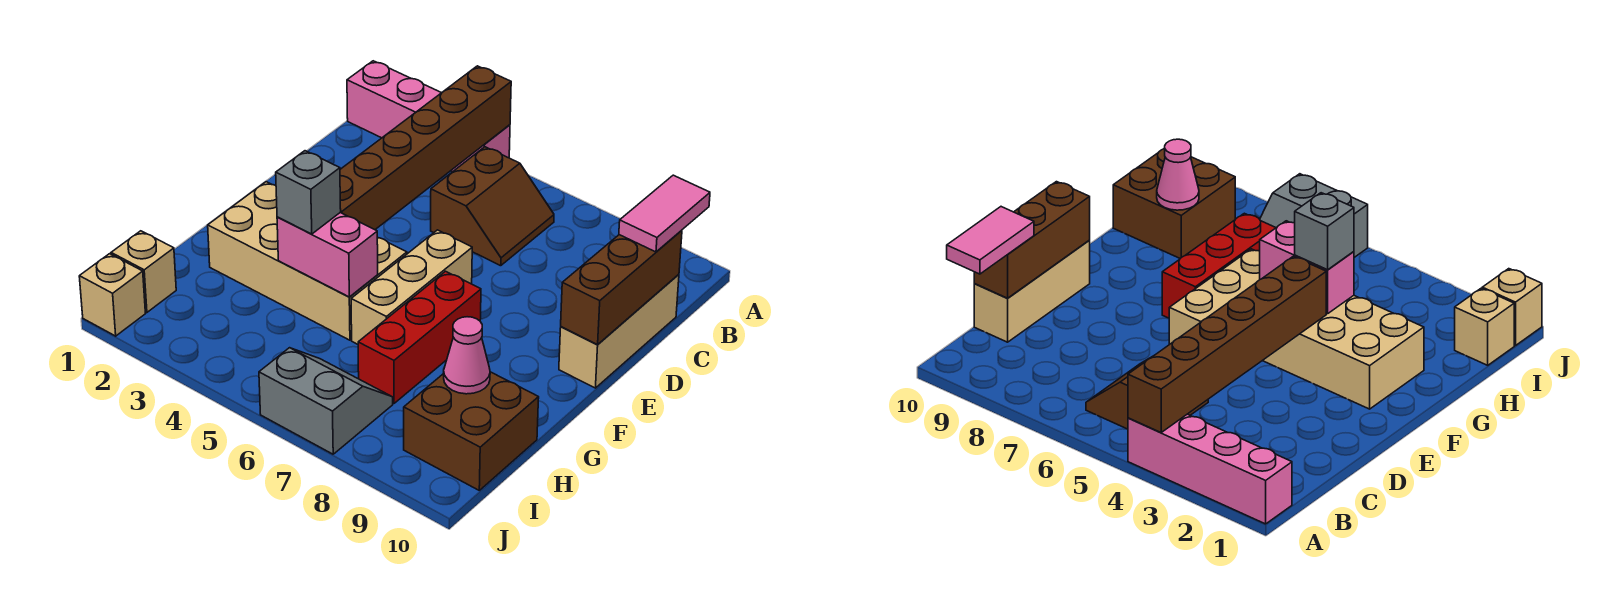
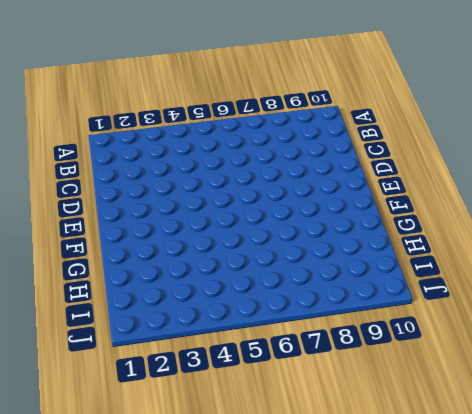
none -> pink brick A1:A4 level 1
none -> brown slope B5:C6 level 1 top 5
none -> tan brick C10:E10 level 1

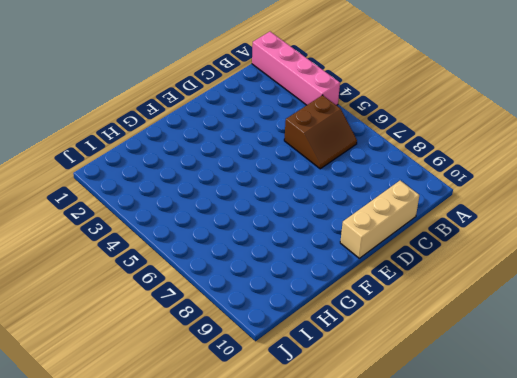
none -> tan brick E6:G6 level 1
none -> tan brick F2:G5 level 1
none -> red brick F7:H7 level 1

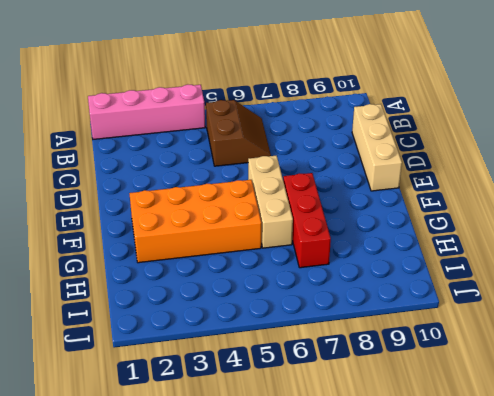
orange brick F2:G5 level 1 -> tan brick F2:G5 level 1
none -> brown brick H9:I10 level 1
none -> tan brick I1 level 1
none -> grey slope I6:J7 level 1 top J

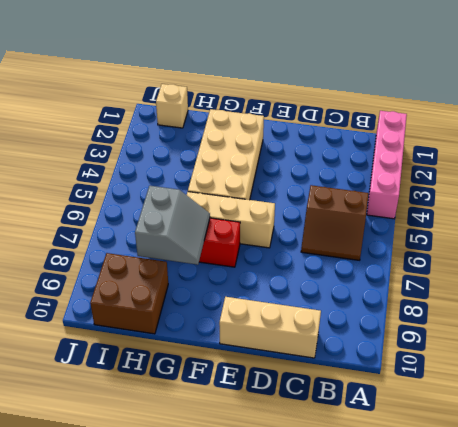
grey slope G7:H8 level 2 top H -> grey slope I6:J7 level 1 top J
none -> tan brick J1 level 1
none -> brown brick A4:F4 level 2
none -> brown brick C10:E10 level 2

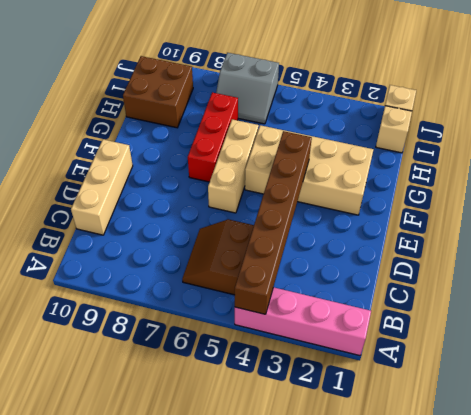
none -> brown brick C10:E10 level 2
none -> pink brick G4:G5 level 2
none -> pink cone H9 level 2

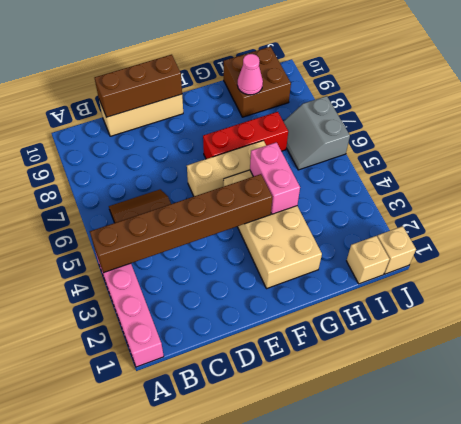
none -> pink tile B10:C10 level 3
none -> grey brick G4 level 3

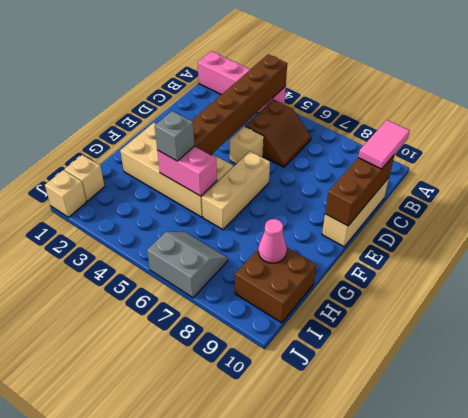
tan brick D5 level 1 -> none
none -> red brick F7:H7 level 1

